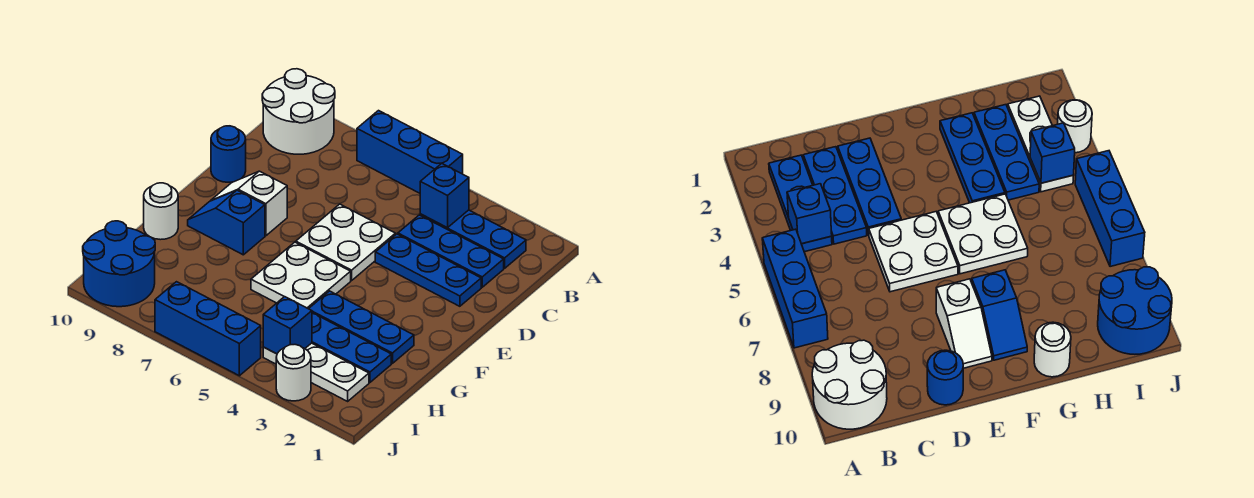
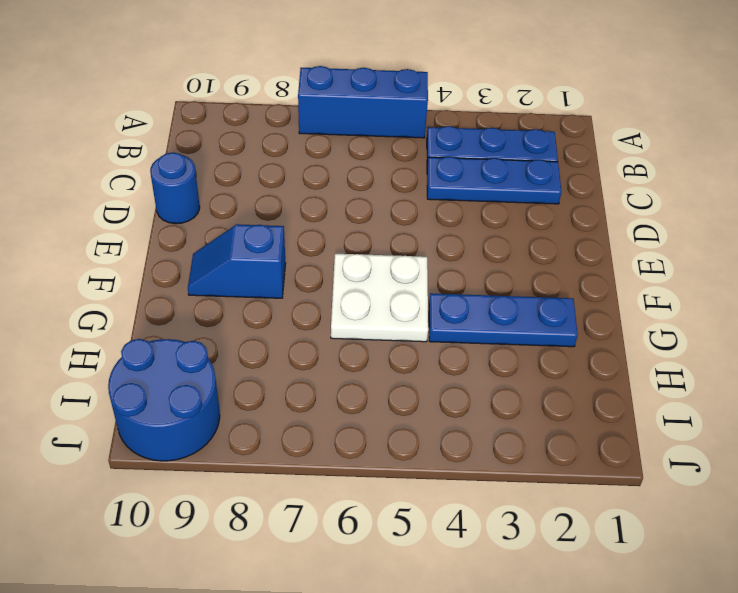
none -> white round brick A9:B10 level 1
none -> blue plate D2:D4 level 1
none -> white plate D5:E6 level 1

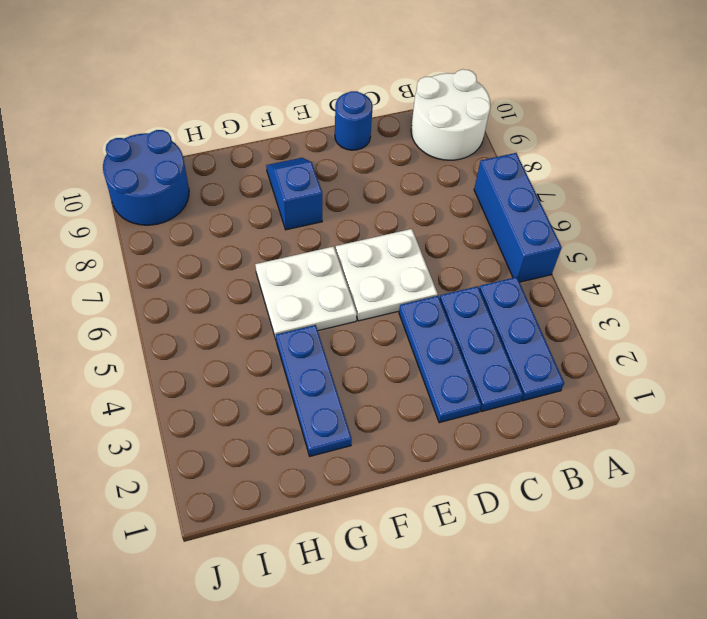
none -> white slope E8:E9 level 1 top 8
none -> white round brick G10 level 1
none -> blue plate H2:H4 level 1

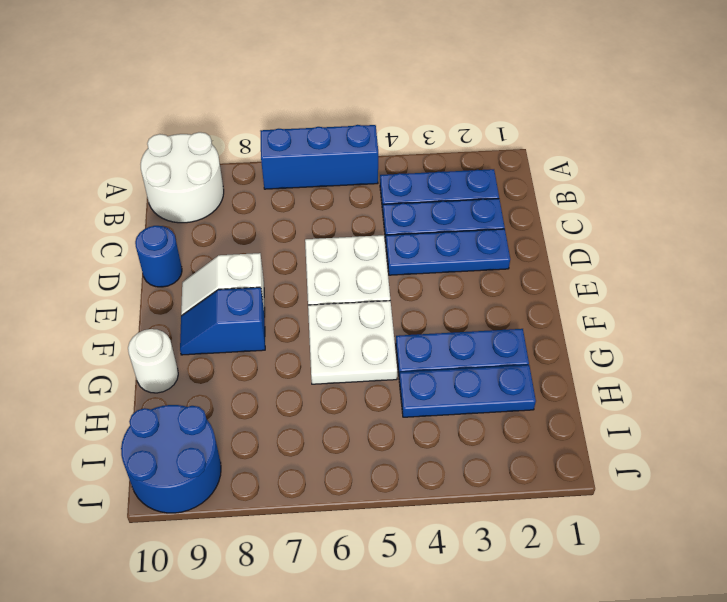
none -> white plate I2:I4 level 1
none -> white round brick J3 level 1
none -> blue brick J5:J7 level 1

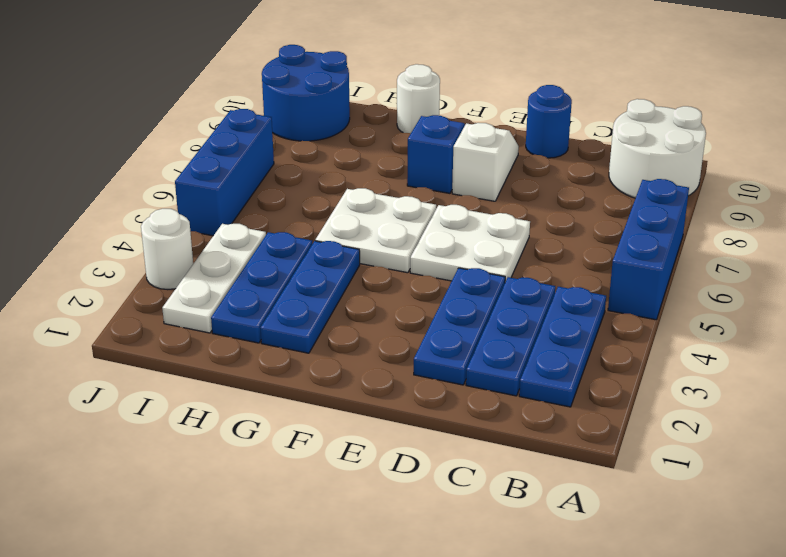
none -> blue brick B4 level 2
none -> blue brick I4 level 2

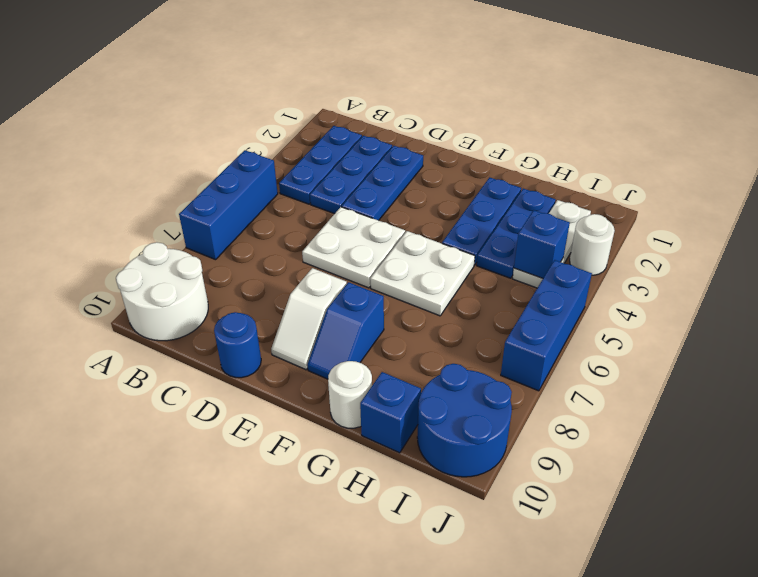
blue brick H10 level 1 -> blue brick B4 level 2

